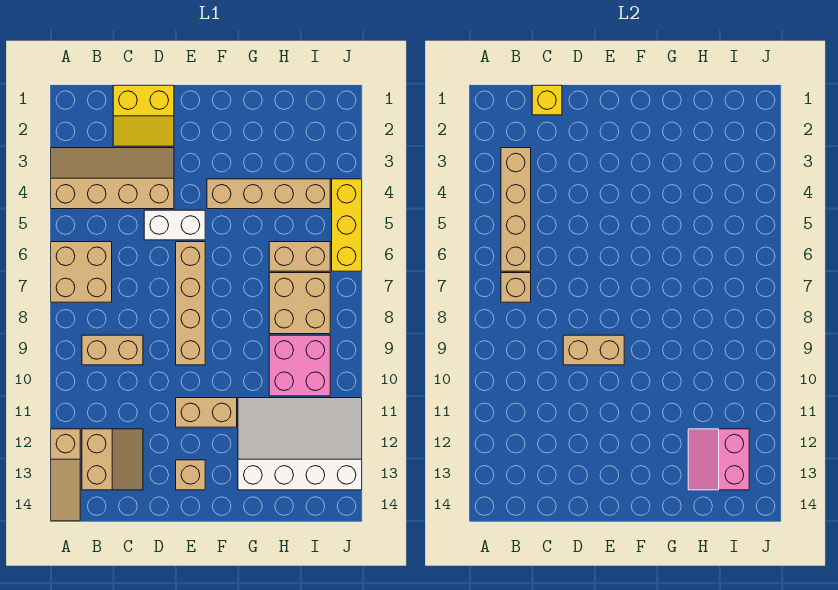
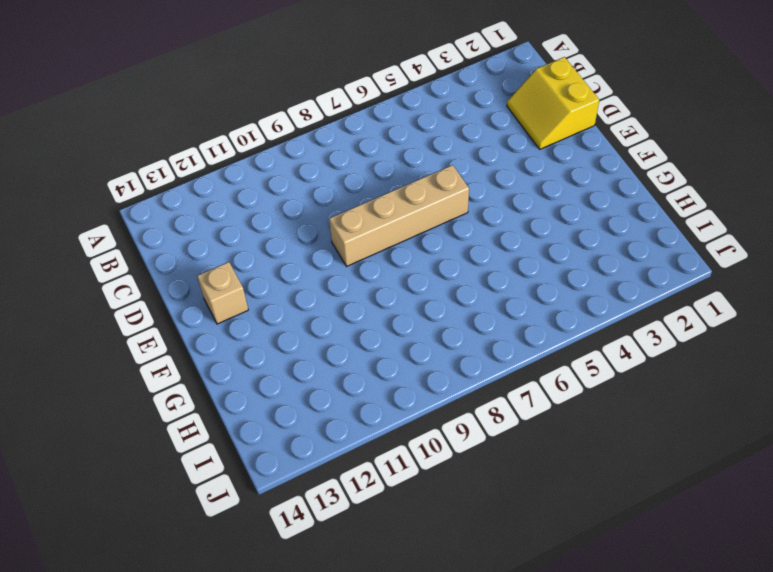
none -> tan slope A3:D4 level 1 top 4
none -> tan brick A6:B7 level 1
none -> tan slope A12:A14 level 1 top 12

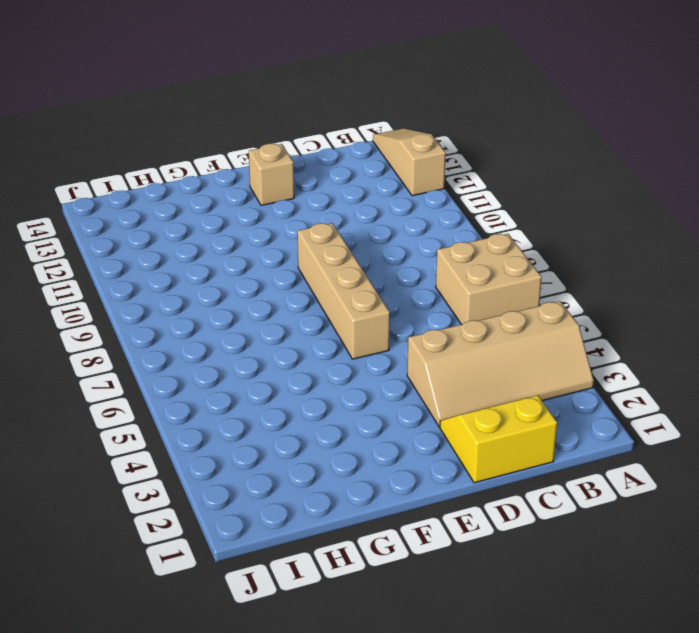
none -> tan brick B9:C9 level 1
none -> tan slope B12:C13 level 1 top B
none -> white brick D5:E5 level 1

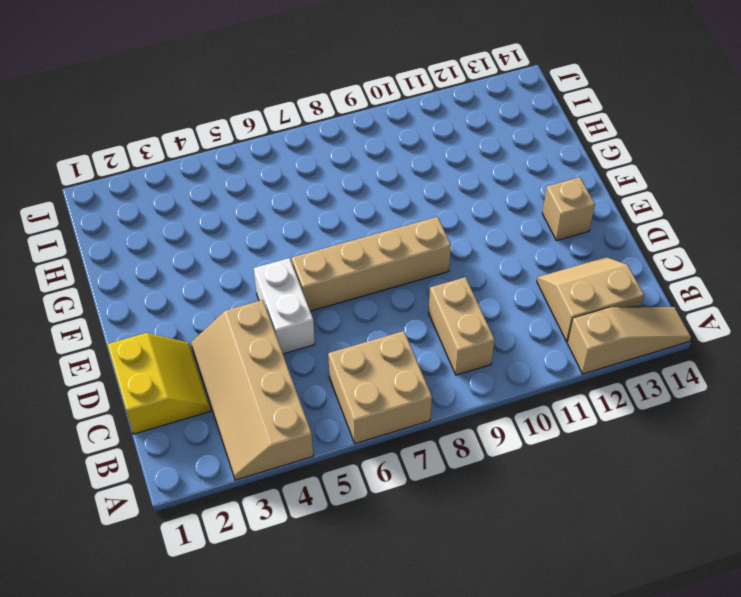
none -> tan brick E11:F11 level 1
none -> tan brick F4:I4 level 1
none -> white slope G11:J13 level 1 top 13

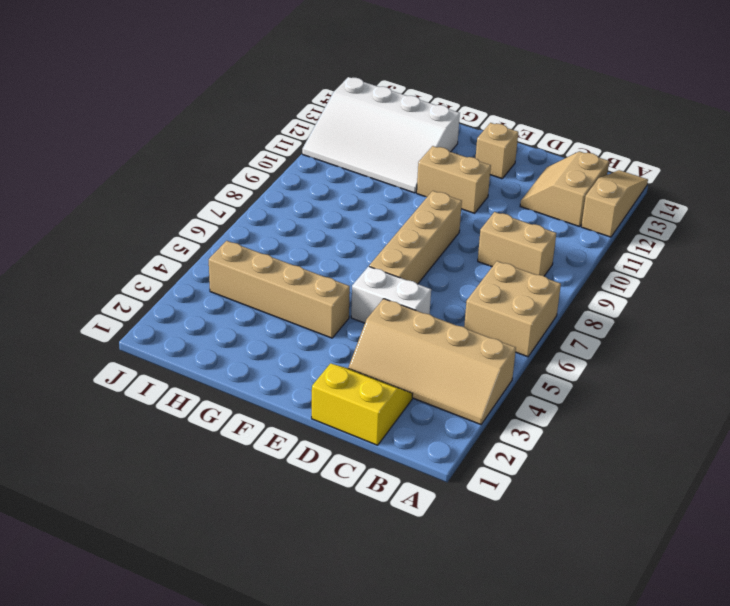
none -> tan brick H6:I6 level 1
none -> tan brick H7:I8 level 1
none -> pink brick H9:I10 level 1

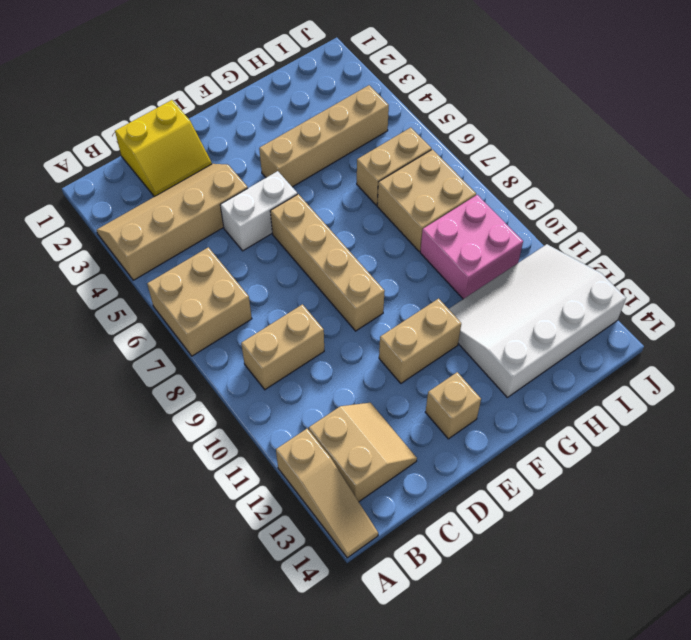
none -> yellow brick J4:J6 level 1
none -> tan brick B3:B6 level 2
none -> tan brick B7 level 2

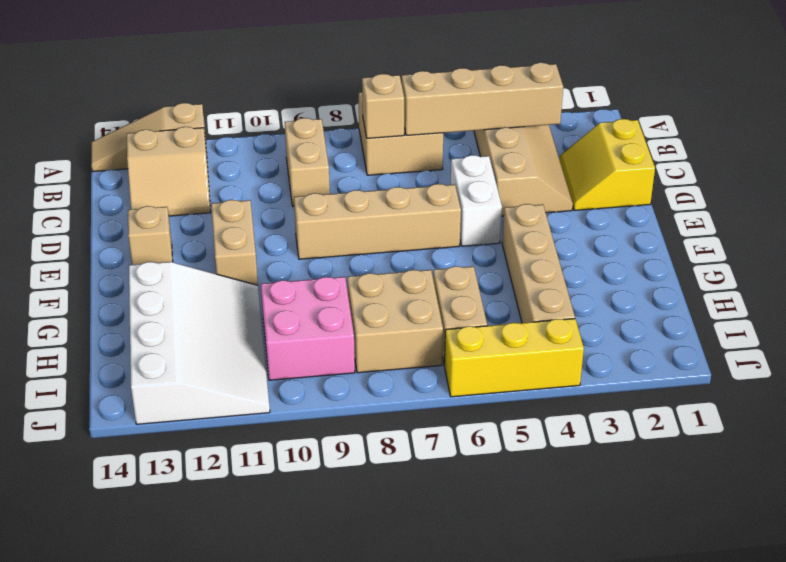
none -> yellow brick C1 level 2
none -> tan brick D9:E9 level 2
none -> pink slope H12:I13 level 2 top I

